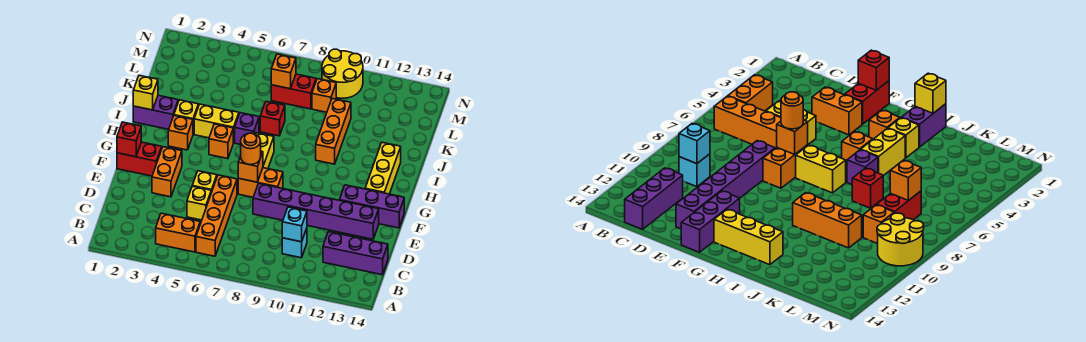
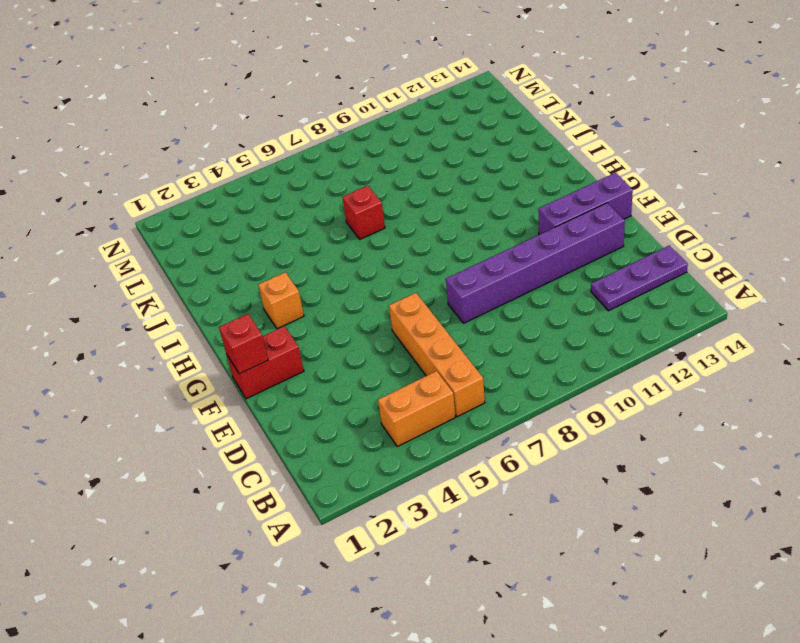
purple plate C12:C14 level 1 -> purple brick C12:C14 level 1
none -> cyan brick C10 level 1
none -> yellow brick D5 level 1
none -> orange brick E3:F3 level 1
none -> yellow brick E5 level 1

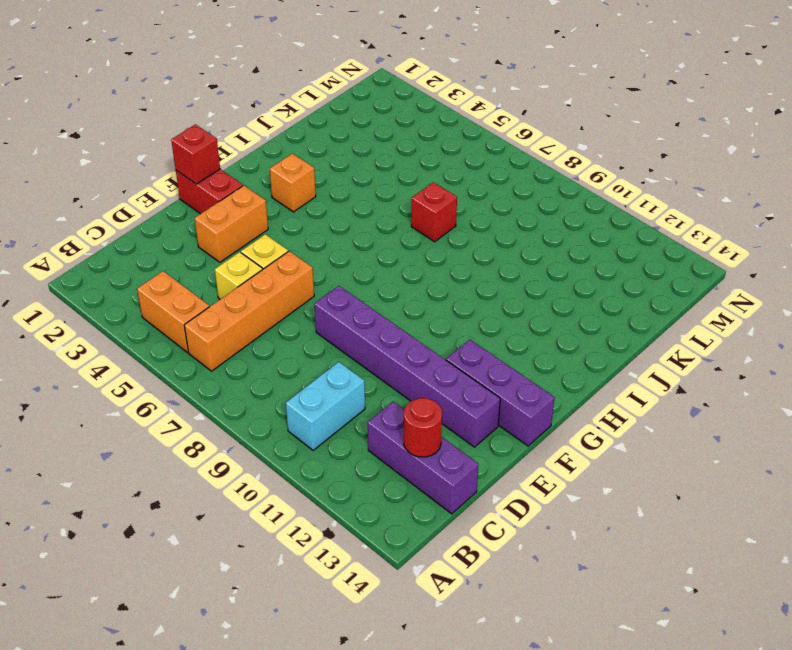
cyan brick B10:C10 level 1 -> cyan brick C10 level 1
red round brick C13 level 2 -> none
none -> orange brick F7:F8 level 1
none -> yellow brick G7:H7 level 1
none -> yellow brick G13:I13 level 1
none -> orange brick H5 level 1

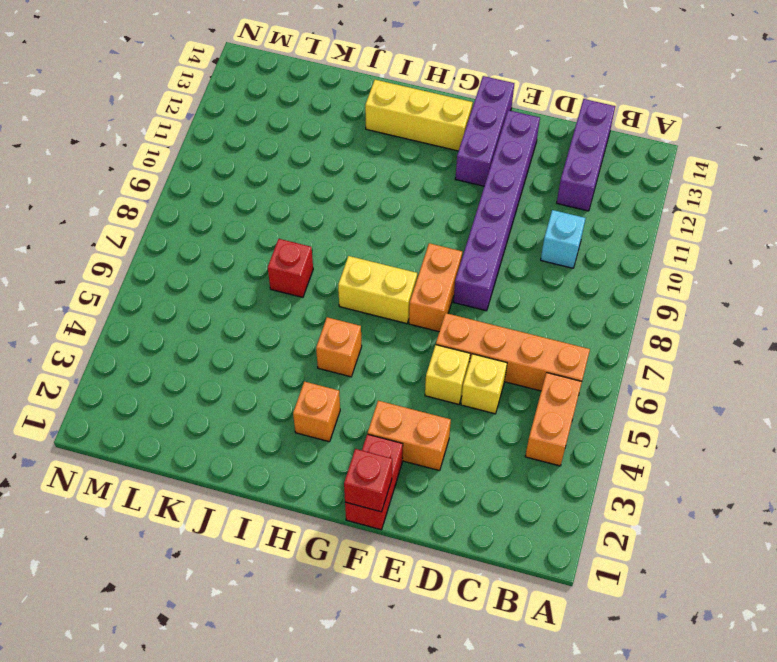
none -> purple brick I1:I2 level 1
none -> yellow brick I3 level 1
none -> yellow brick I4:I5 level 1
none -> purple brick I6 level 1

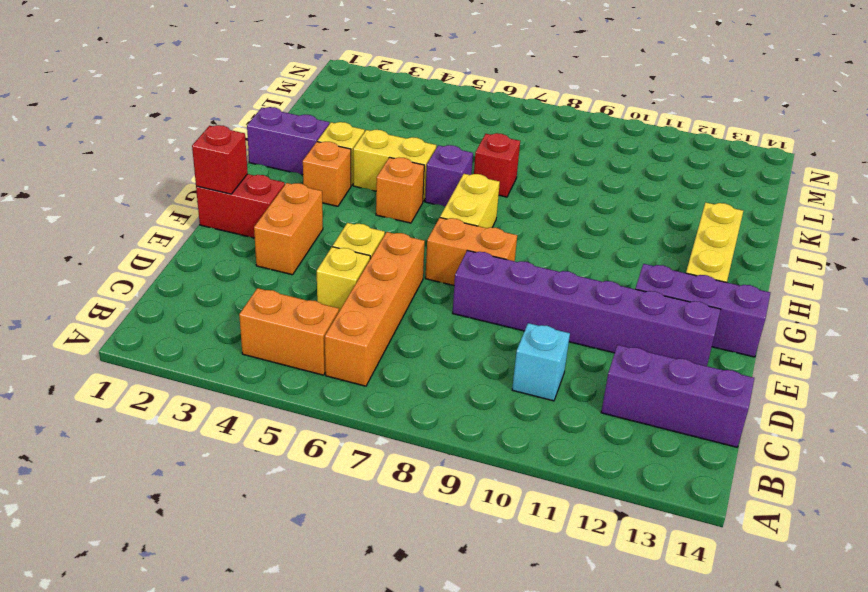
none -> orange brick I10:K10 level 1
none -> red brick L7:L8 level 1
none -> orange brick L9 level 1
none -> yellow round brick M9:N10 level 1

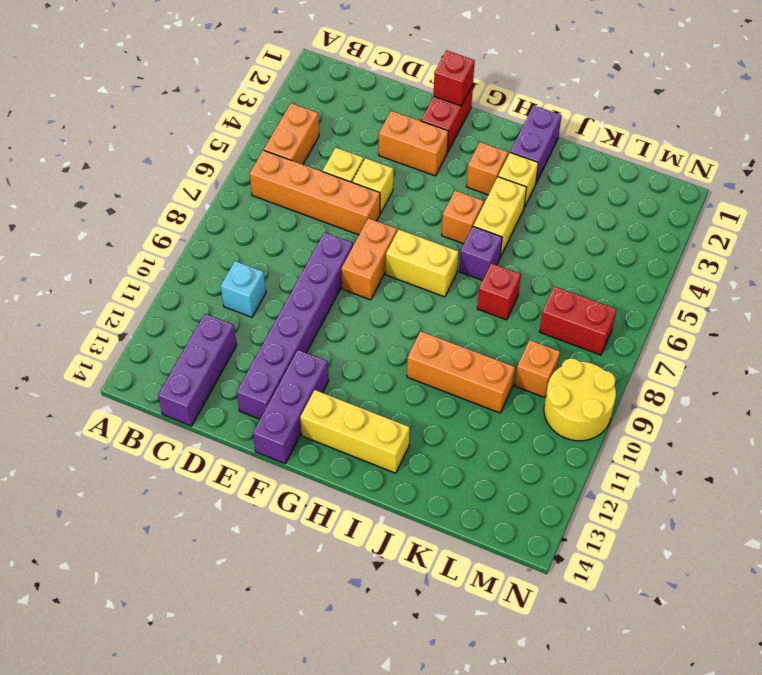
red brick L7:M7 level 1 -> red brick L7:L8 level 1
none -> cyan brick C10 level 2
none -> orange brick F7 level 2
none -> yellow brick I1 level 2
none -> orange brick L7 level 2

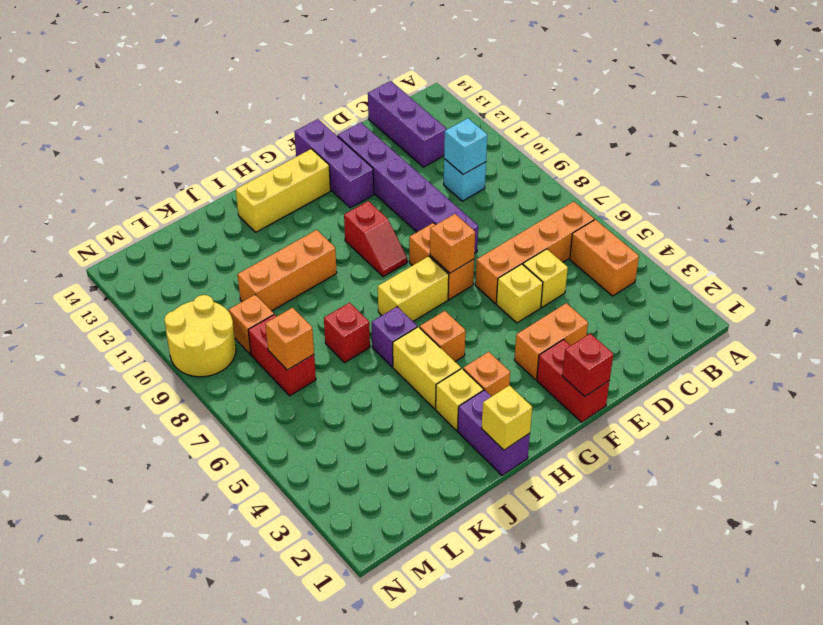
red slope G9:G10 level 1 top 10 -> none
none -> orange round brick F7 level 3

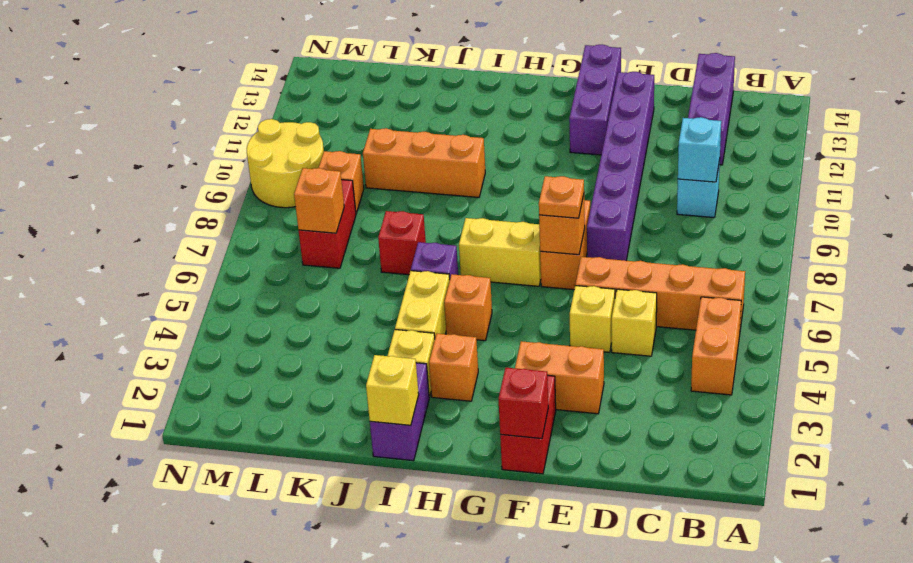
orange plate F7 level 3 -> orange round brick F7 level 3
none -> yellow brick G13:I13 level 1

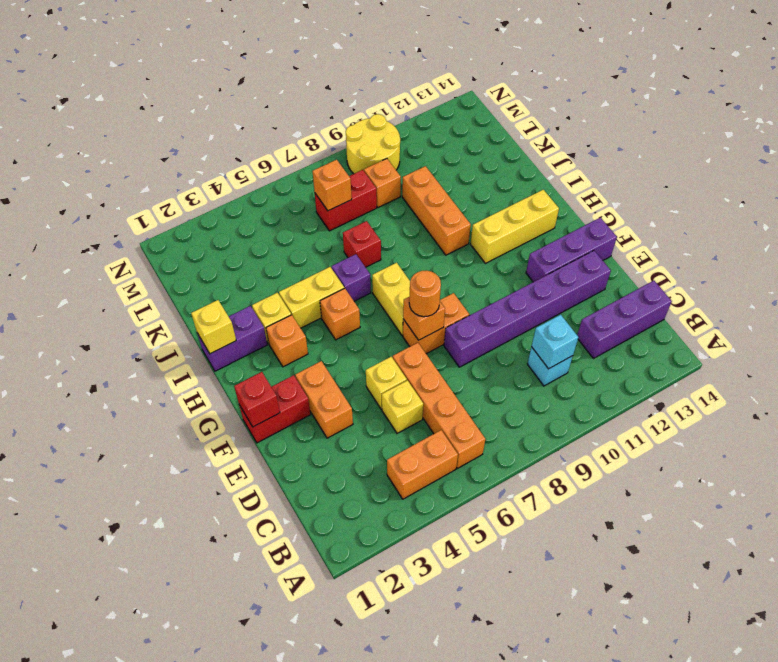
yellow brick H11:H13 level 1 -> yellow brick G13:I13 level 1

